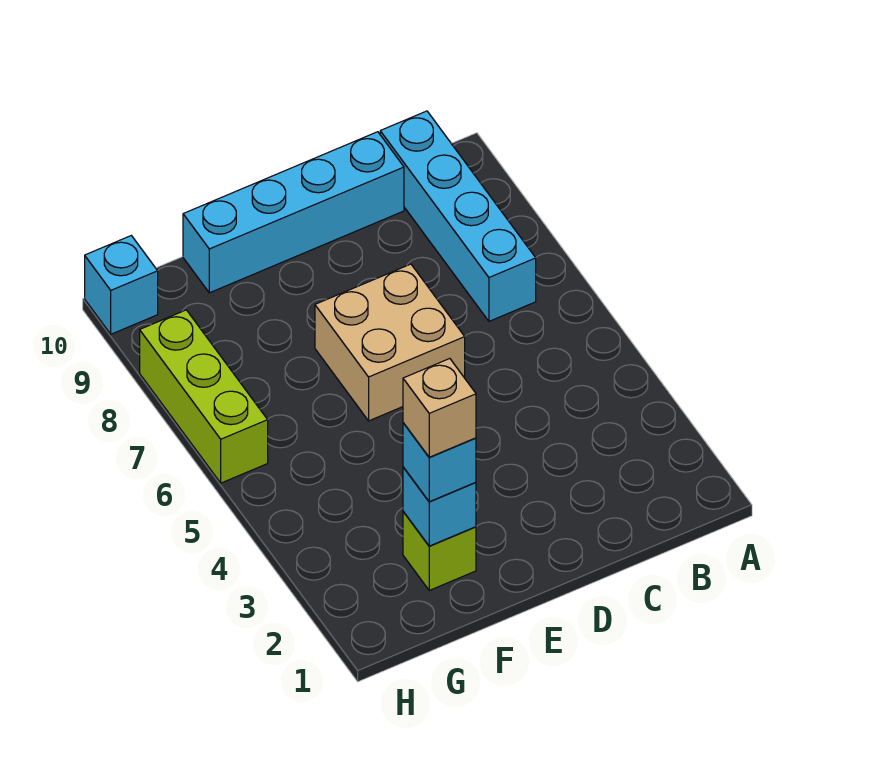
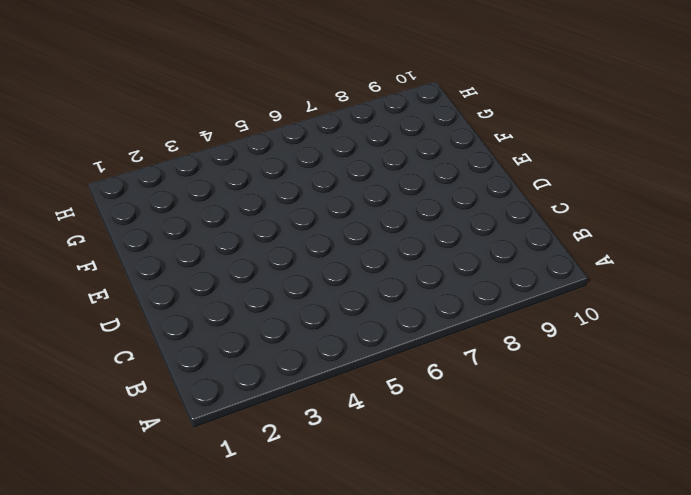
none -> cyan brick B7:B10 level 1
none -> cyan brick C10:F10 level 1

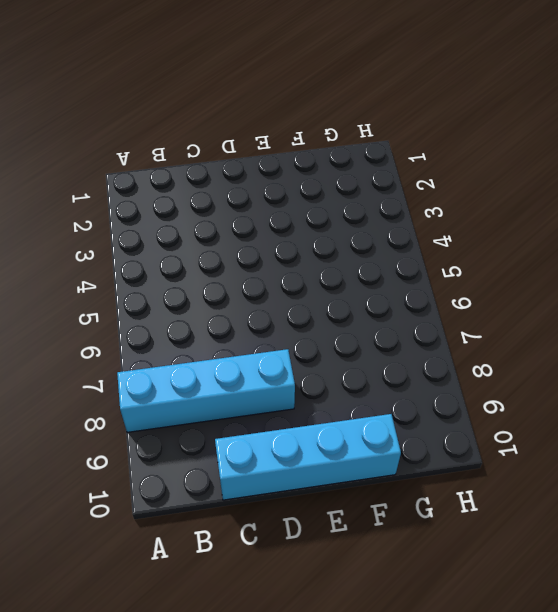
cyan brick A8:D8 level 1 -> cyan brick B7:B10 level 1
none -> tan brick D6:E7 level 1
none -> lime brick F2 level 1

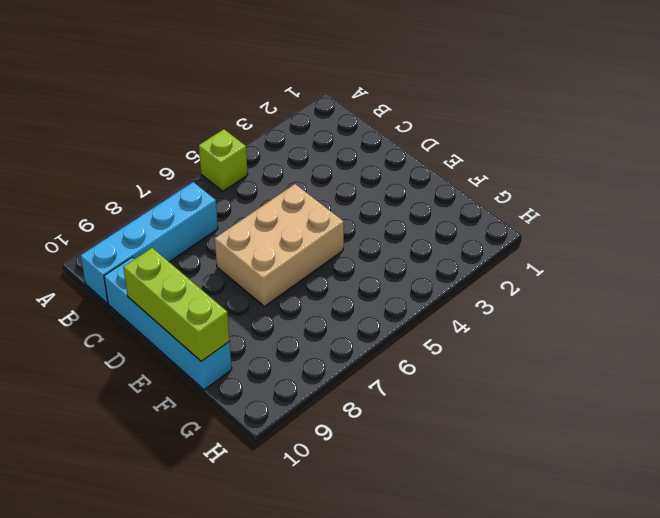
lime brick A5 level 1 -> lime brick F2 level 1
tan brick D5:E7 level 1 -> tan brick D6:E7 level 1
lime brick D10:F10 level 2 -> lime brick H6:H8 level 1
none -> cyan brick H10 level 1
none -> cyan brick F2 level 2

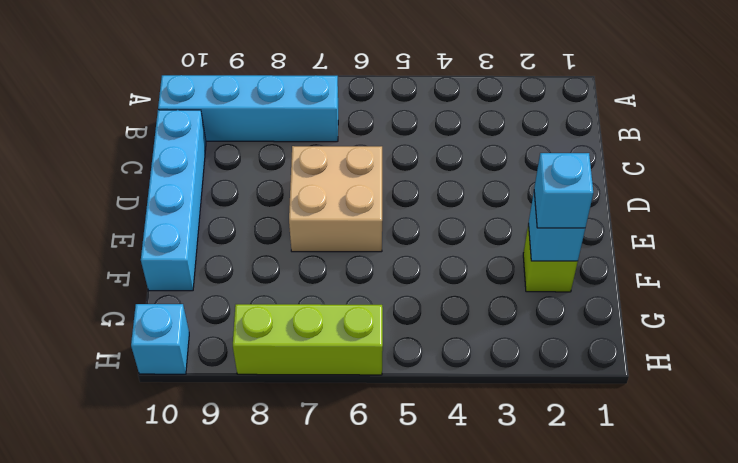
none -> tan brick F2 level 4

